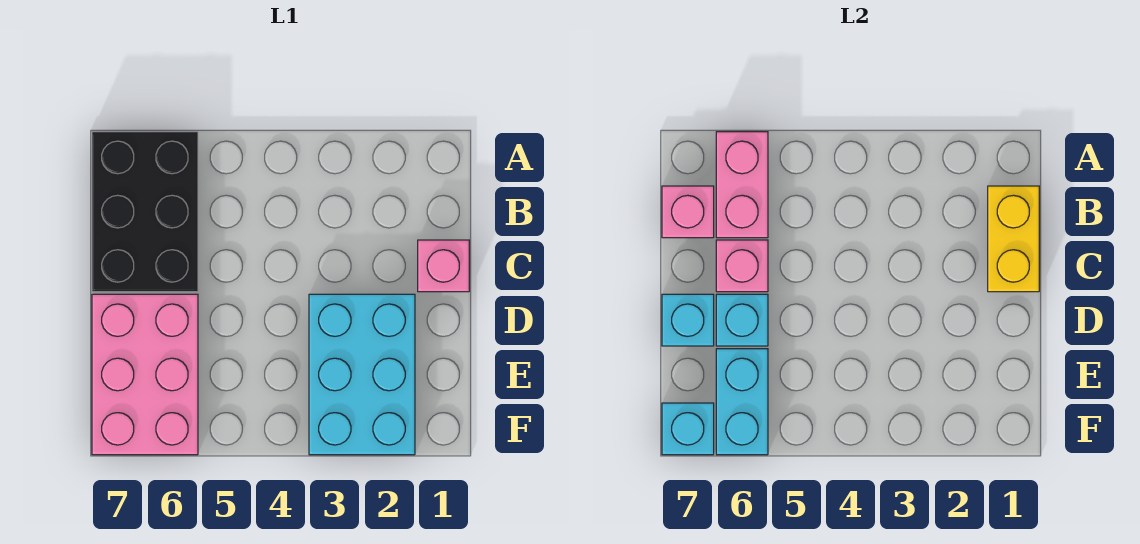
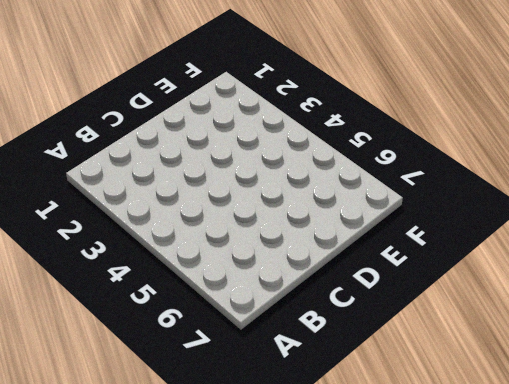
none -> black brick A6:C7 level 1
none -> pink brick C1 level 1
none -> cyan brick D2:F3 level 1

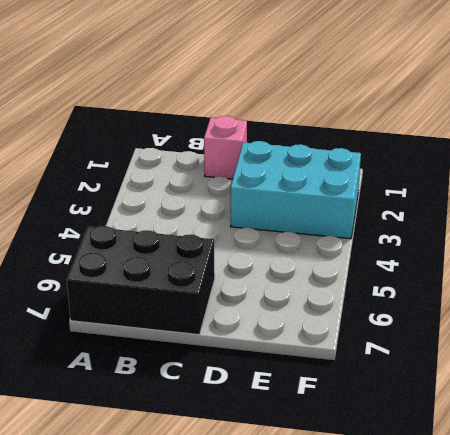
none -> pink brick D6:F7 level 1
none -> pink brick A6:B6 level 2
none -> yellow brick B1:C1 level 2

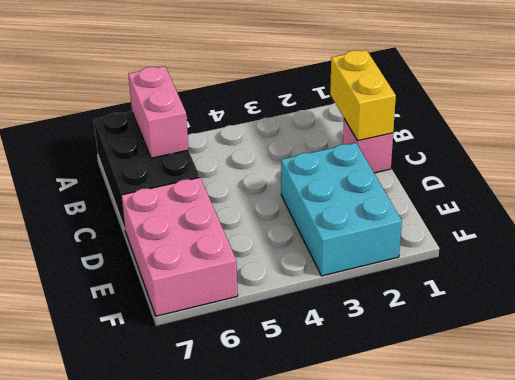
none -> pink brick B7 level 2
none -> pink brick C6 level 2
none -> cyan brick D6 level 2

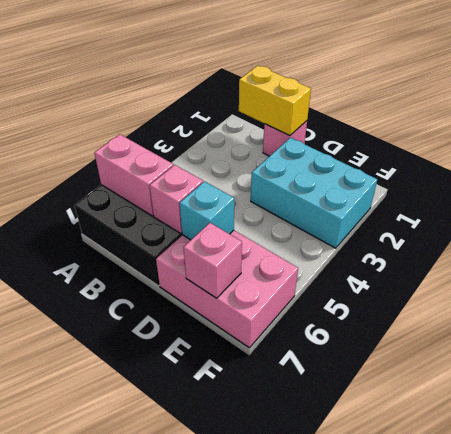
pink brick E7 level 2 -> pink brick B7 level 2
none -> cyan brick D7 level 2
none -> cyan brick E6:F6 level 2
none -> cyan brick F7 level 2

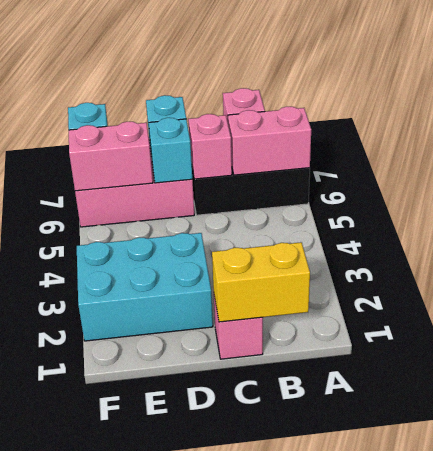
pink brick E6:F6 level 2 -> cyan brick E6:F6 level 2

